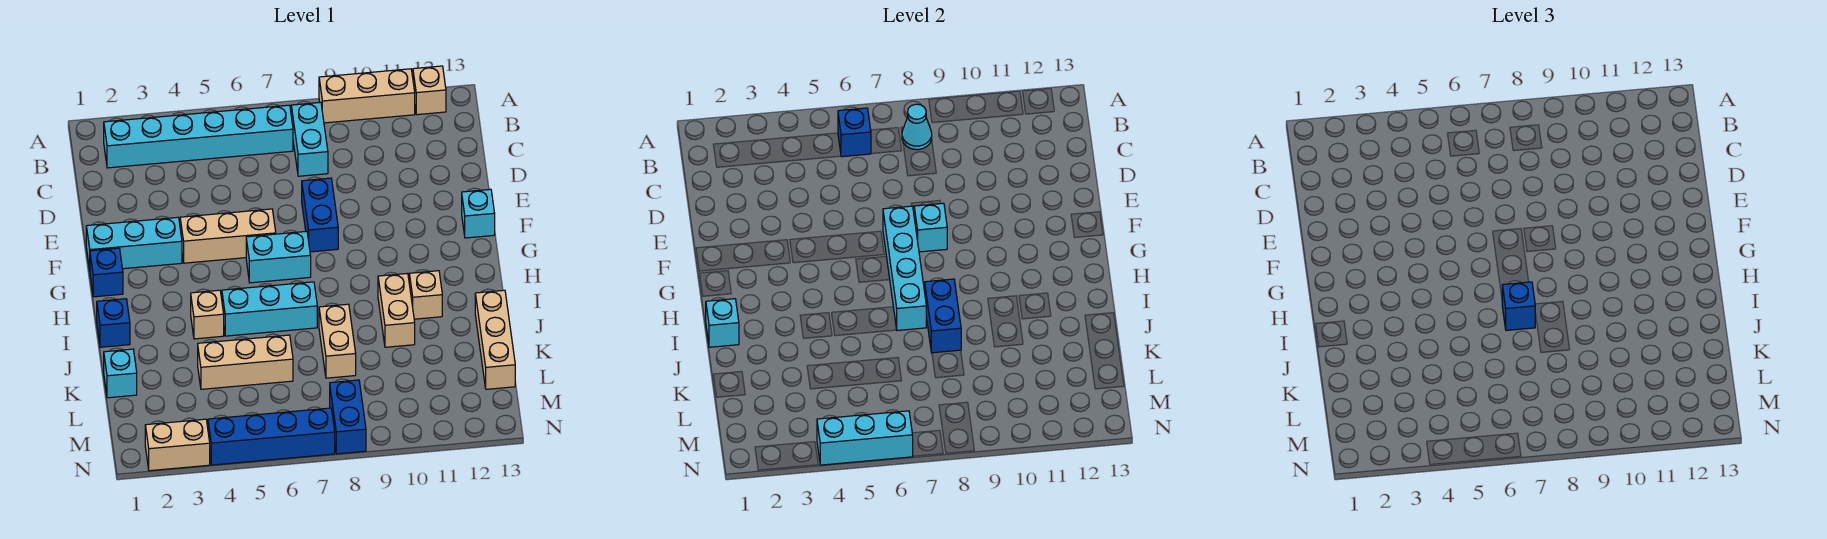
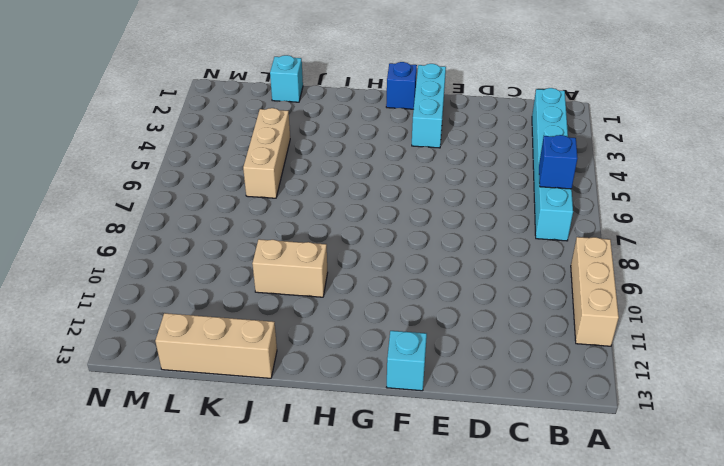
none -> tan brick A12 level 1
none -> cyan brick B8:C8 level 1
none -> blue brick E8:F8 level 1
none -> tan brick F4:F6 level 1

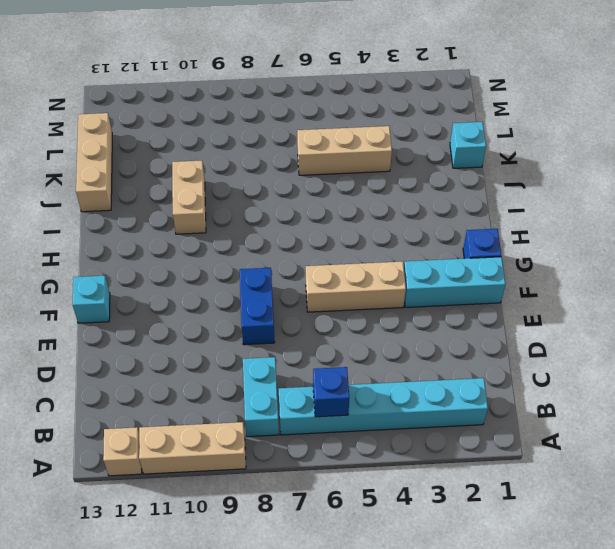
none -> cyan brick G6:G7 level 1
none -> blue brick I1 level 1
none -> tan brick I4 level 1
none -> cyan brick I5:I7 level 1

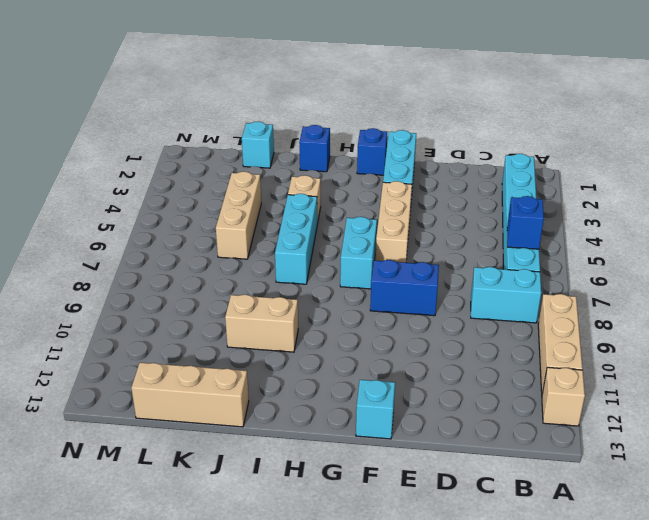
none -> tan brick I11 level 1
none -> tan brick J8:K8 level 1
none -> blue brick M8:N8 level 1
none -> tan brick N2:N3 level 1

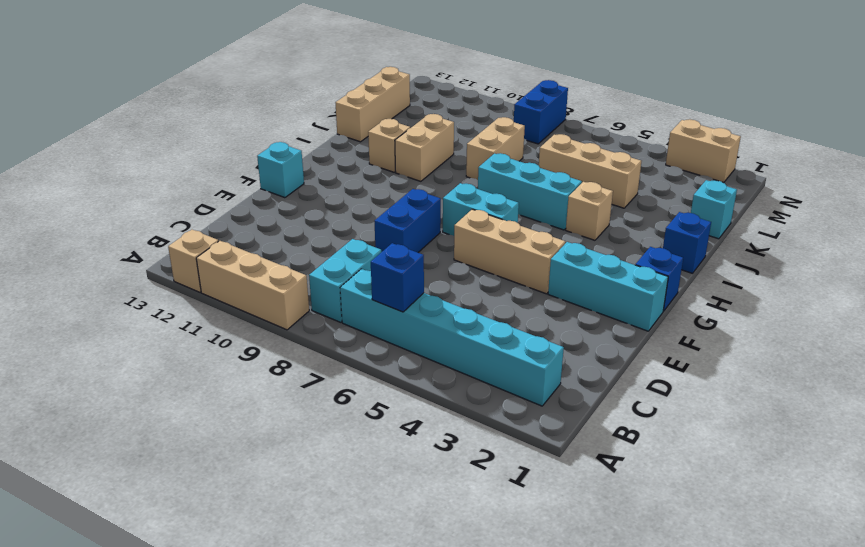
none -> blue brick N4:N7 level 1
none -> cyan cone B8 level 2
none -> cyan brick F7:I7 level 2
none -> cyan brick F8 level 2

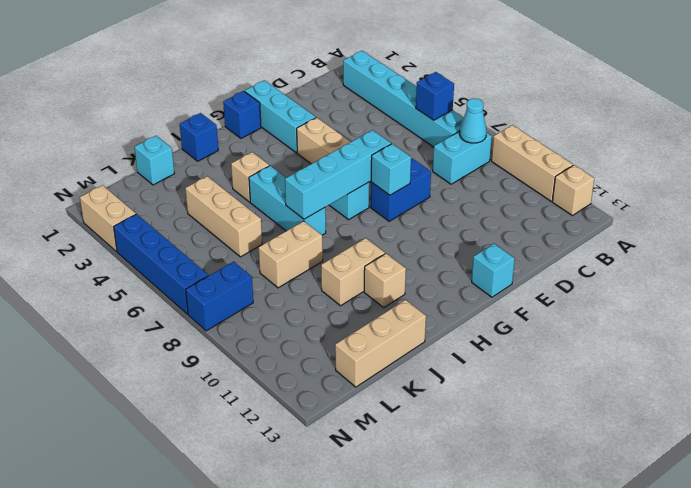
none -> cyan brick I1 level 2
none -> blue brick I8:J8 level 2
none -> cyan brick N4:N6 level 2
none -> blue brick I7 level 3

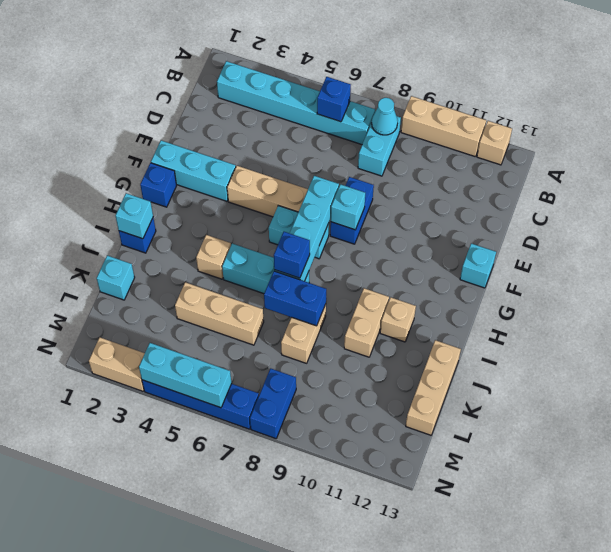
blue brick J7:J8 level 2 -> blue brick I8:J8 level 2

